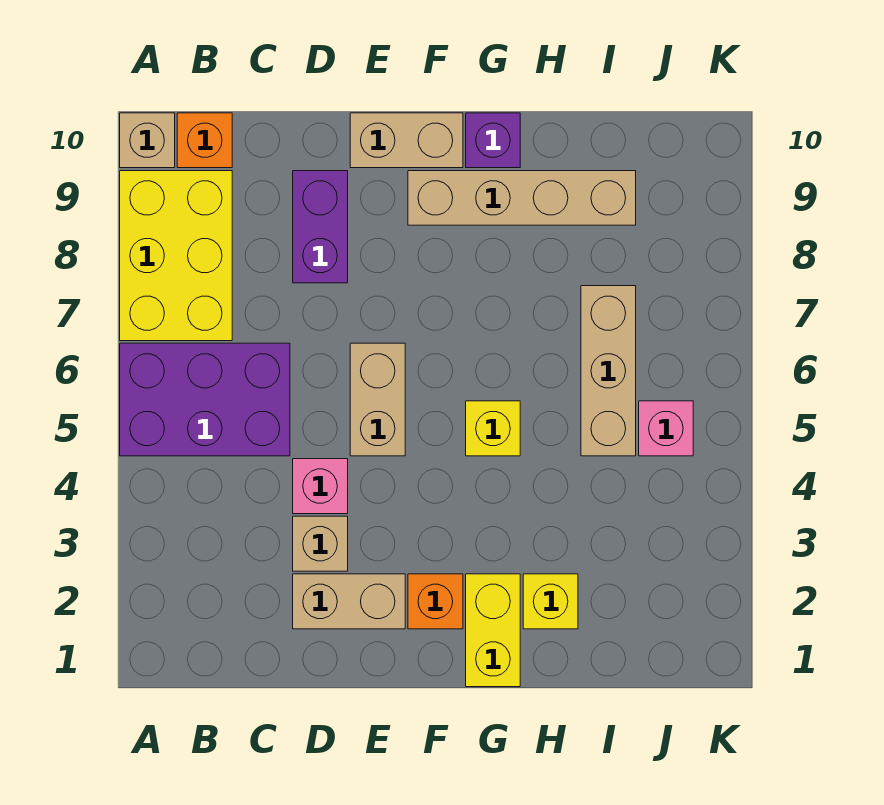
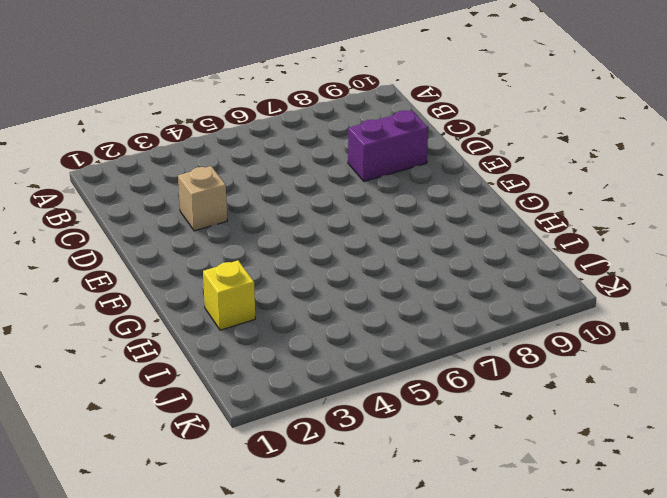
none -> purple brick A5:C6 level 1
none -> yellow brick A7:B9 level 1
none -> tan brick A10 level 1

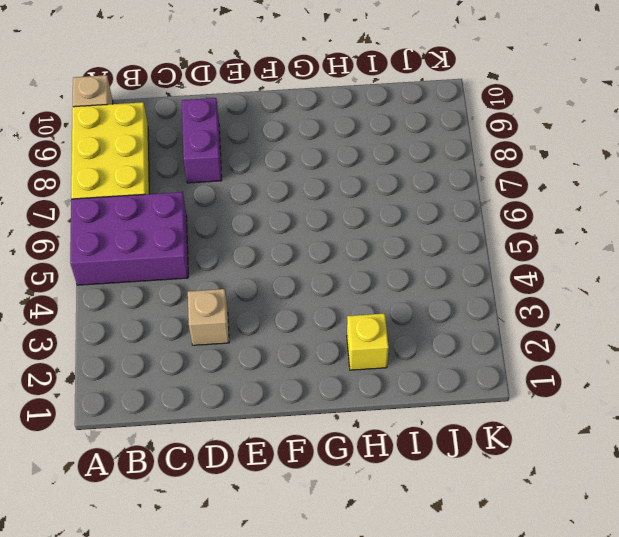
none -> orange brick B10 level 1
none -> tan brick D2:E2 level 1
none -> pink brick D4 level 1

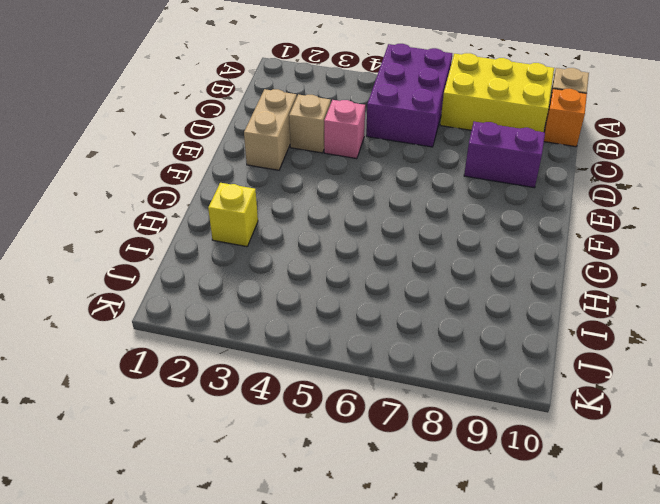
none -> tan brick E5:E6 level 1
none -> tan brick E10:F10 level 1
none -> orange brick F2 level 1

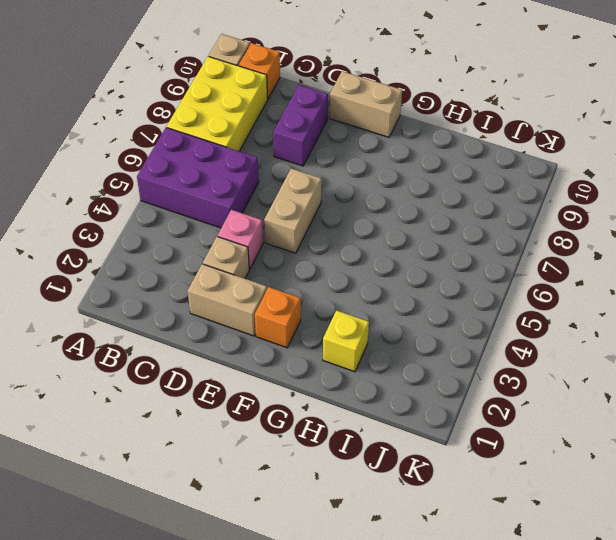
none -> tan brick F9:I9 level 1
none -> yellow brick G1:G2 level 1
none -> yellow brick G5 level 1

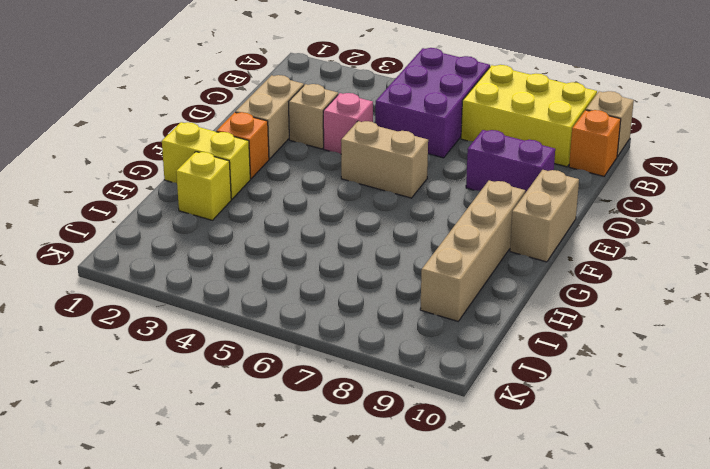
none -> yellow brick G5 level 1
none -> purple brick G10 level 1
none -> tan brick I5:I7 level 1

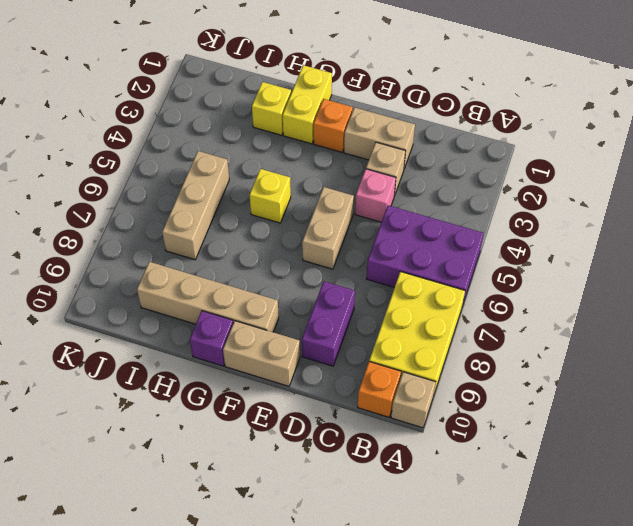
none -> pink brick J5 level 1

